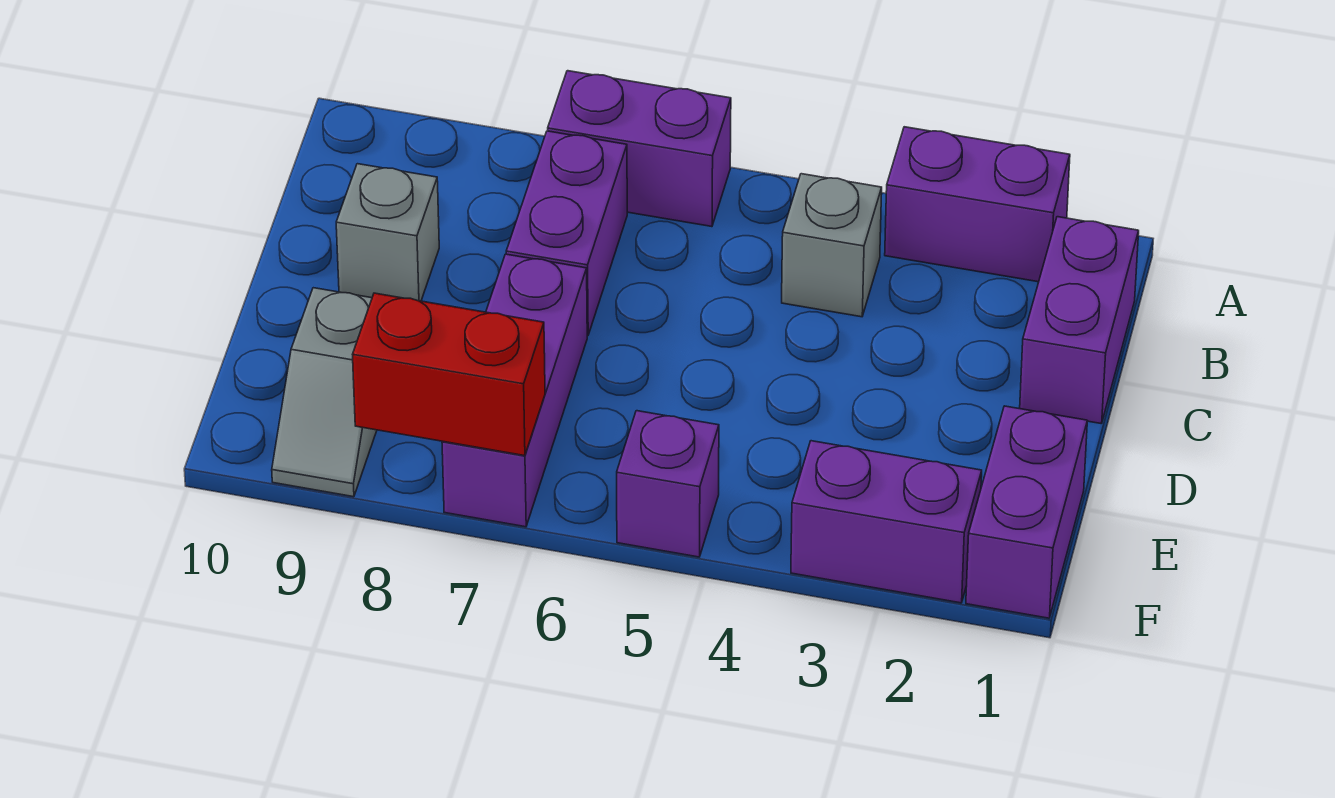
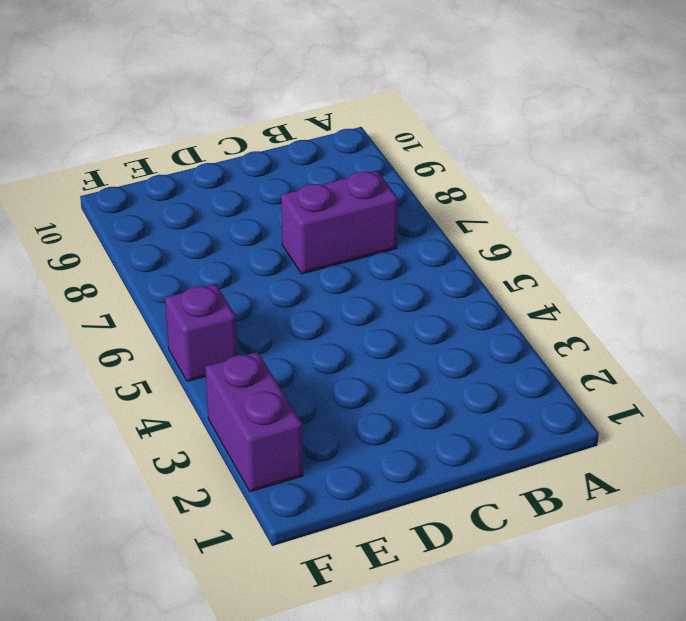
none -> purple brick A2:A3 level 1
none -> purple brick A6:A7 level 1
none -> purple brick B1:C1 level 1

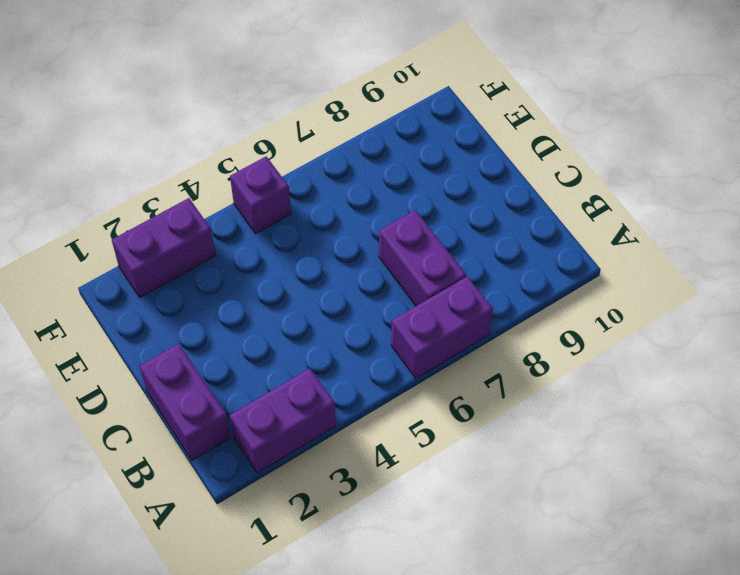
none -> grey brick B4 level 1
none -> grey brick C9 level 1
none -> purple brick D7:F7 level 1

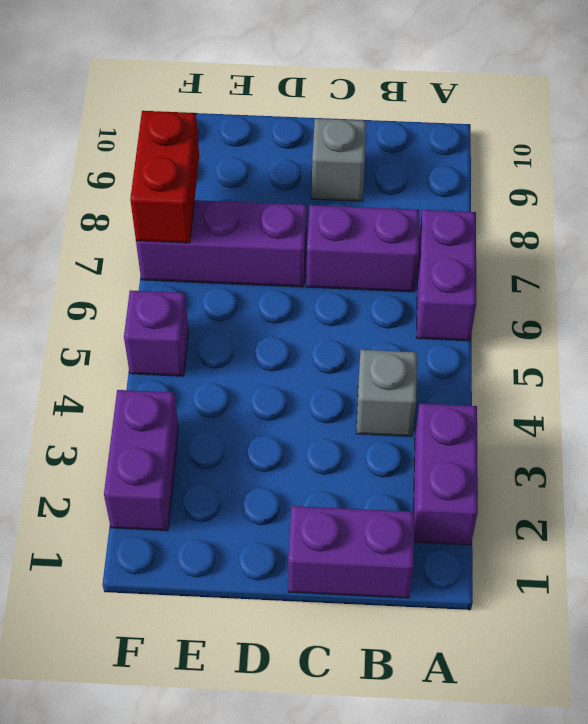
none -> purple brick E1:F1 level 1
none -> grey slope E9:F9 level 1 top E

